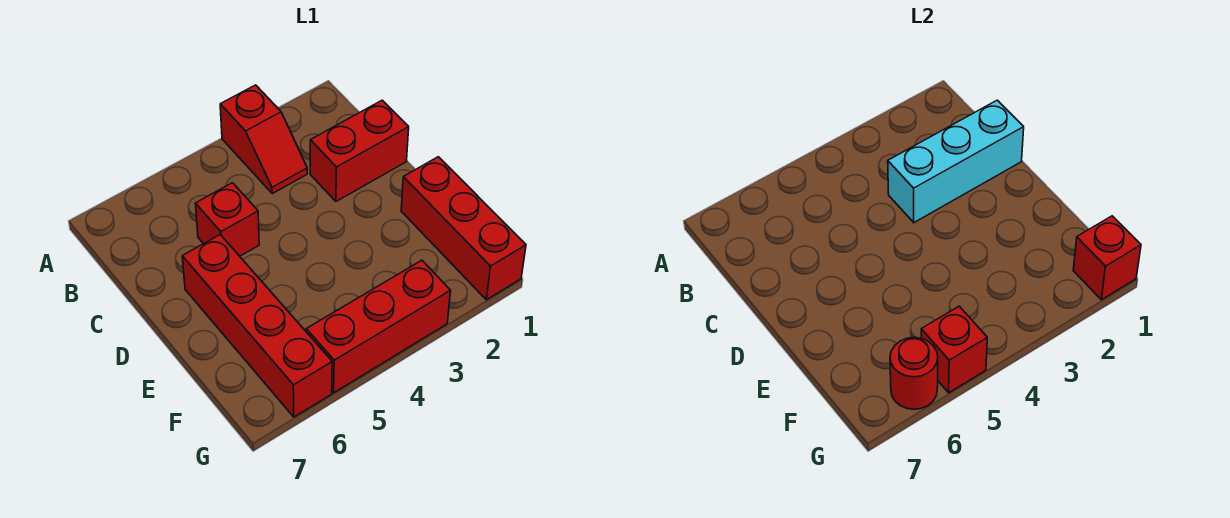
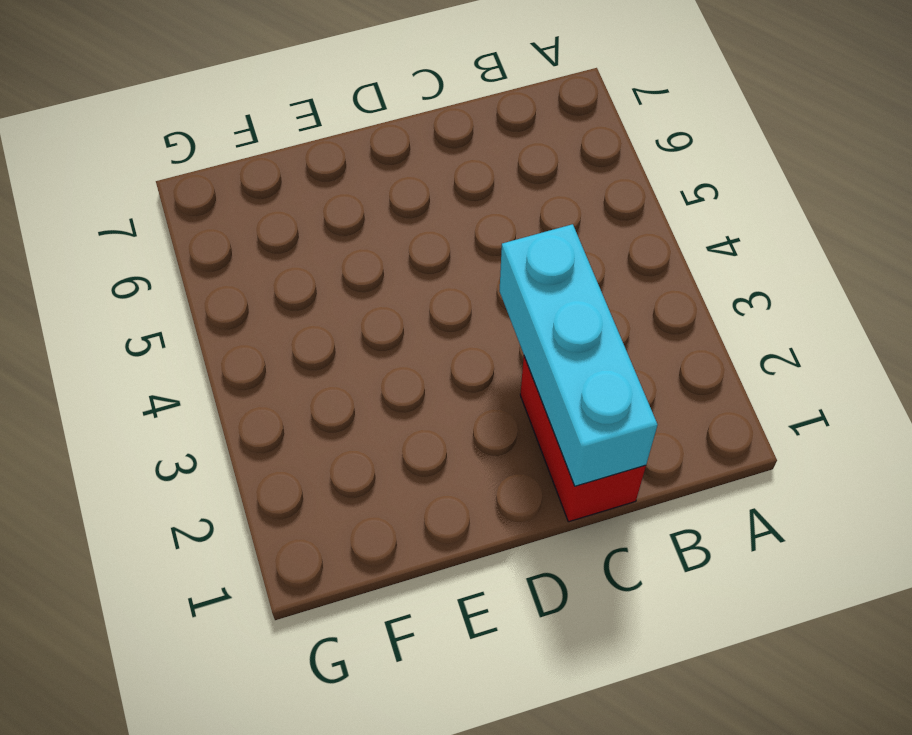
none -> red slope A3:B3 level 1 top A
none -> red brick C5 level 1

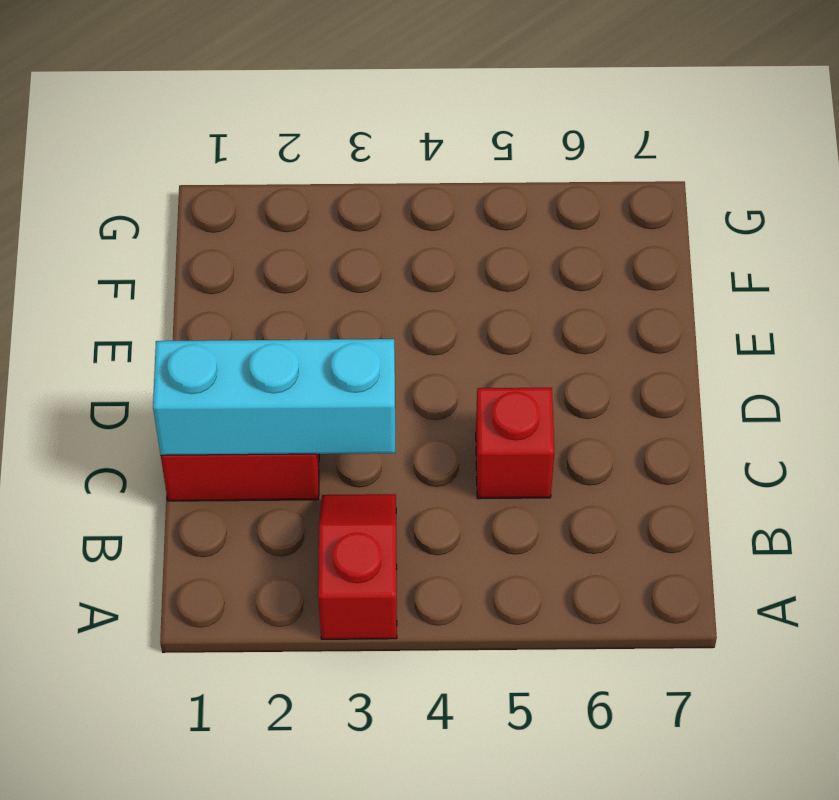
none -> red brick D6:G6 level 1
none -> red brick E1:G1 level 1

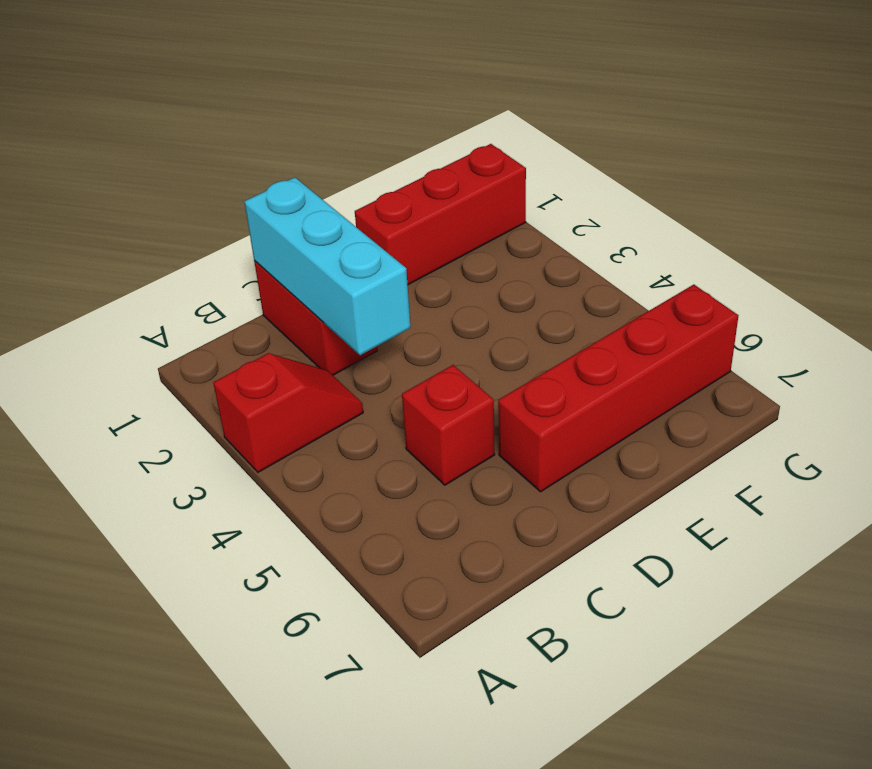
none -> red brick G3:G5 level 1
none -> red brick G1 level 2

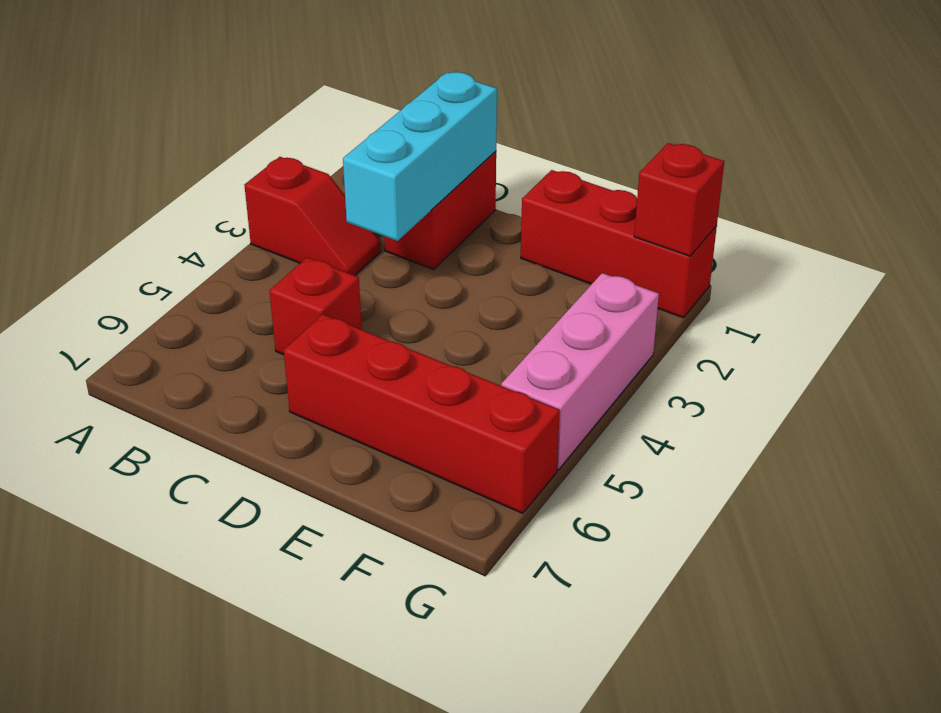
pink brick G3:G5 level 1 -> red brick G3:G5 level 1
none -> red brick G5 level 2
none -> red round brick G6 level 2

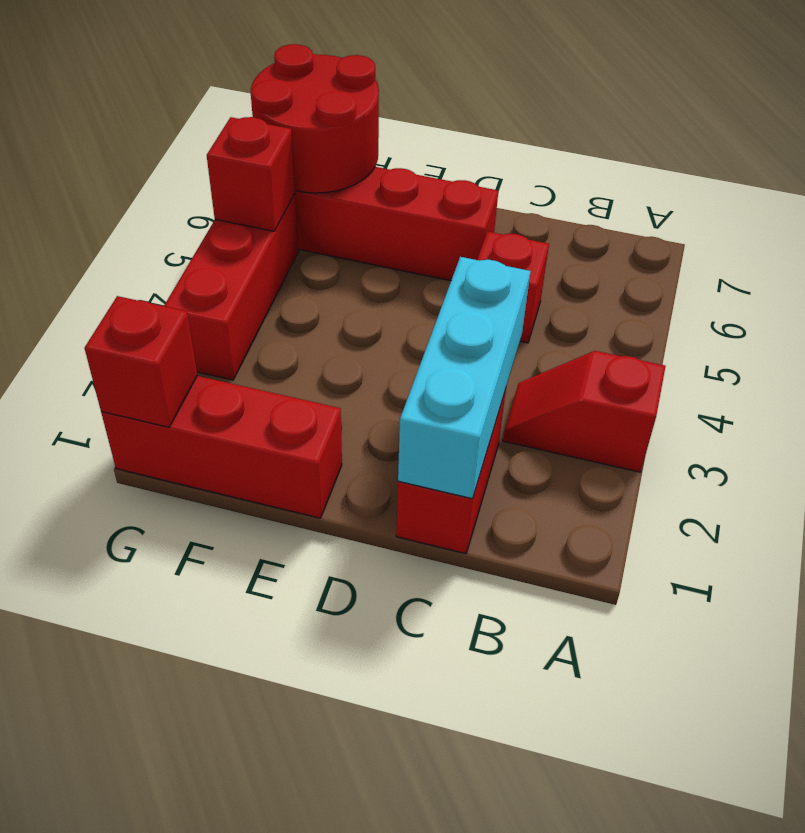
red round brick F6:G7 level 2 -> red round brick G6 level 2

